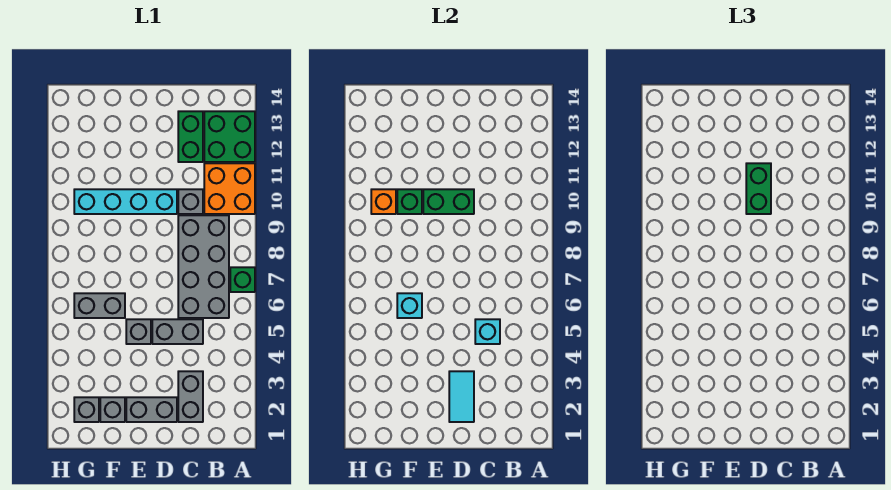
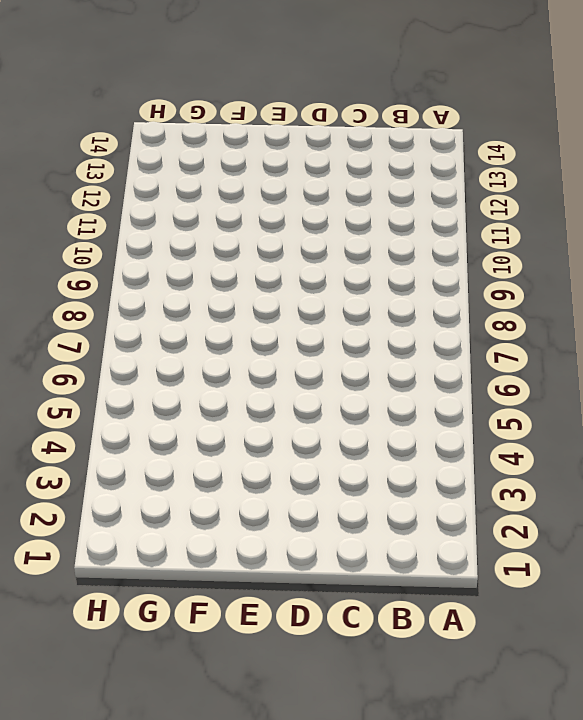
none -> green brick A7 level 1
none -> orange brick A10:B11 level 1
none -> green brick A12:B13 level 1

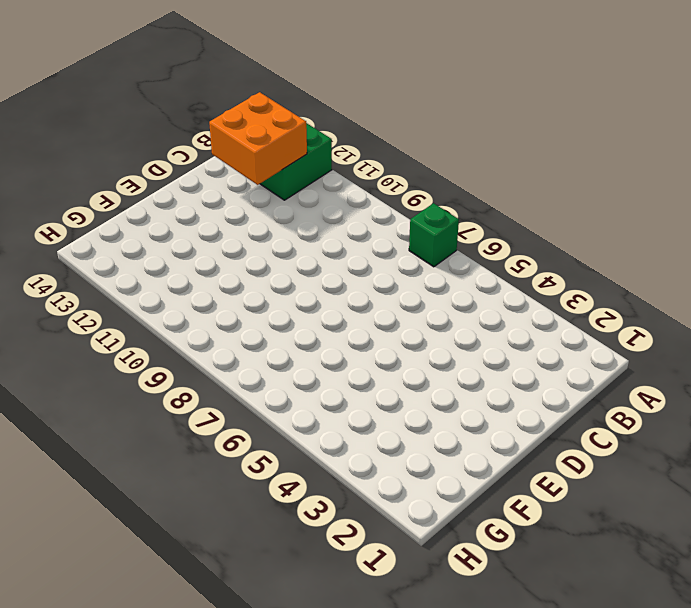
orange brick B12:C13 level 2 -> orange brick A10:B11 level 1
none -> grey brick B6:C9 level 1
none -> grey brick C2:C3 level 1
none -> grey brick C5:D5 level 1

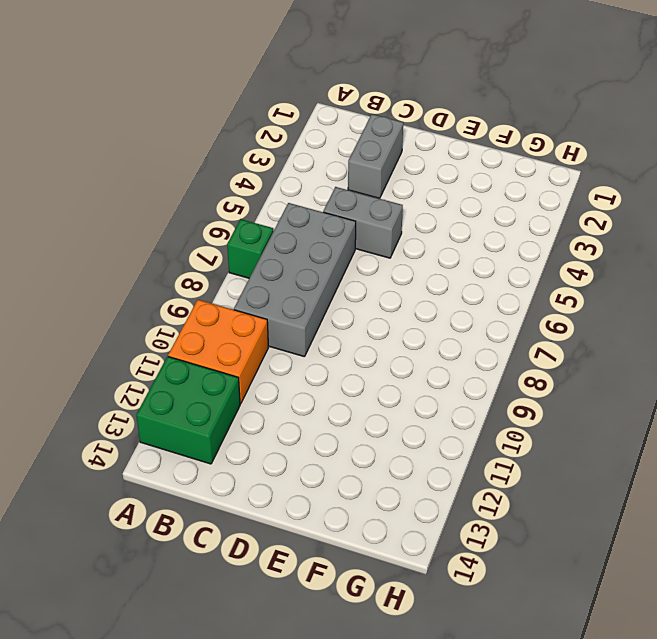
none -> grey brick C10 level 1
none -> green brick C12:C13 level 1
none -> grey brick D2:E2 level 1

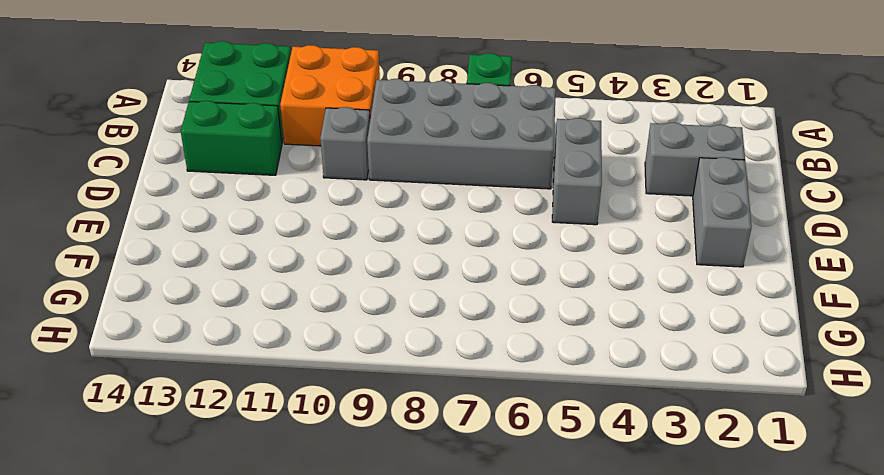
none -> cyan brick D10:G10 level 1
none -> grey brick E5 level 1
none -> grey brick F2 level 1

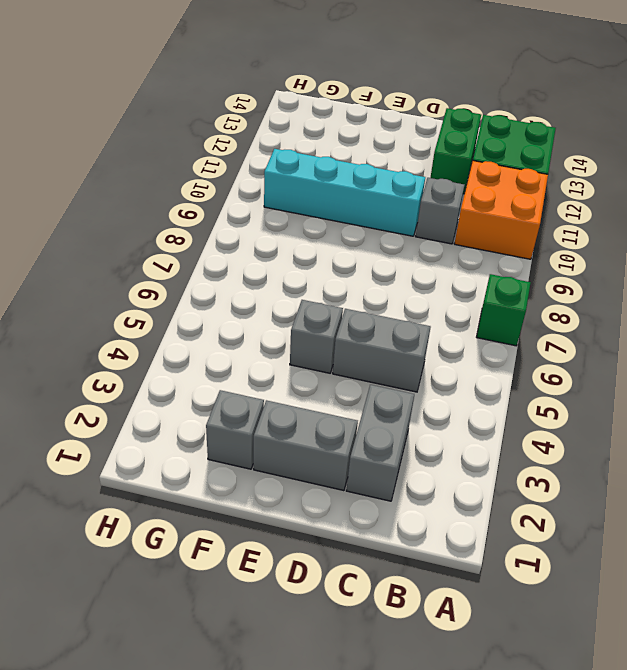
none -> grey brick B6:C9 level 1
none -> grey brick F6:G6 level 1
none -> grey brick G2 level 1

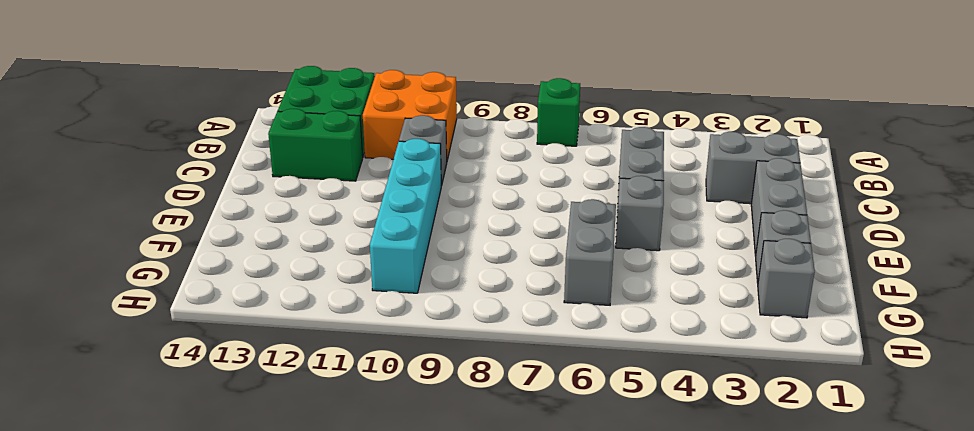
none -> grey brick B6:C9 level 1
none -> cyan brick C5 level 2
none -> cyan tile D2:D3 level 2

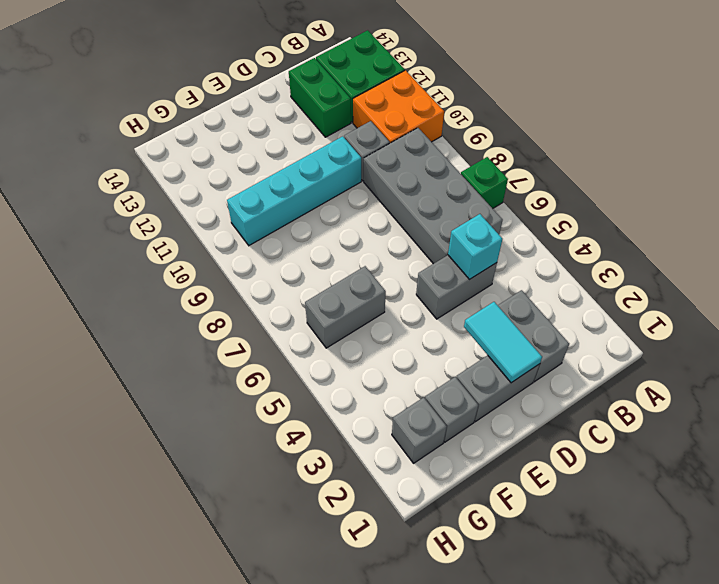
none -> grey brick E5 level 1
none -> green brick D10:E10 level 2
none -> cyan brick F6 level 2

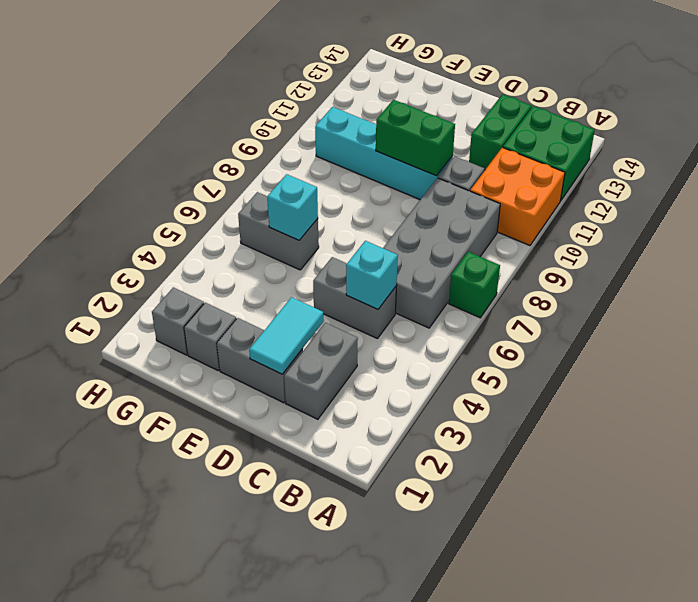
none -> grey brick E5 level 1
none -> green brick F10 level 2
none -> orange brick G10 level 2

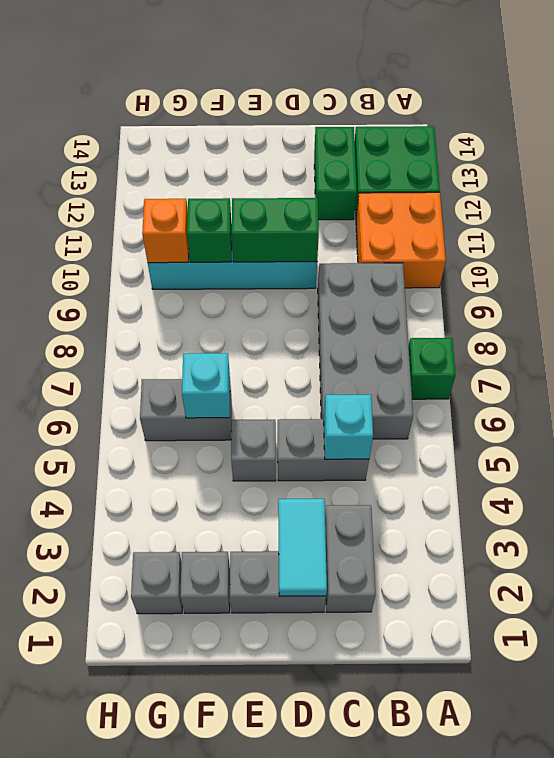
none -> grey brick C10 level 1
none -> green brick D10:D11 level 3

